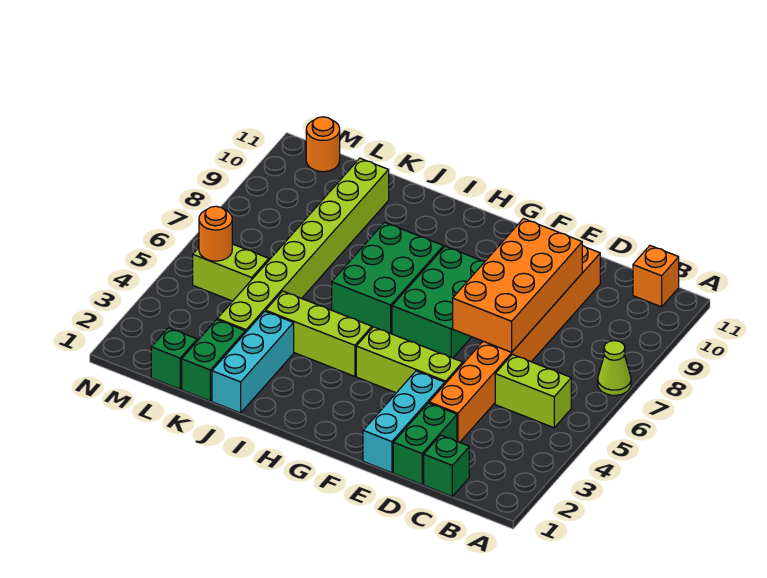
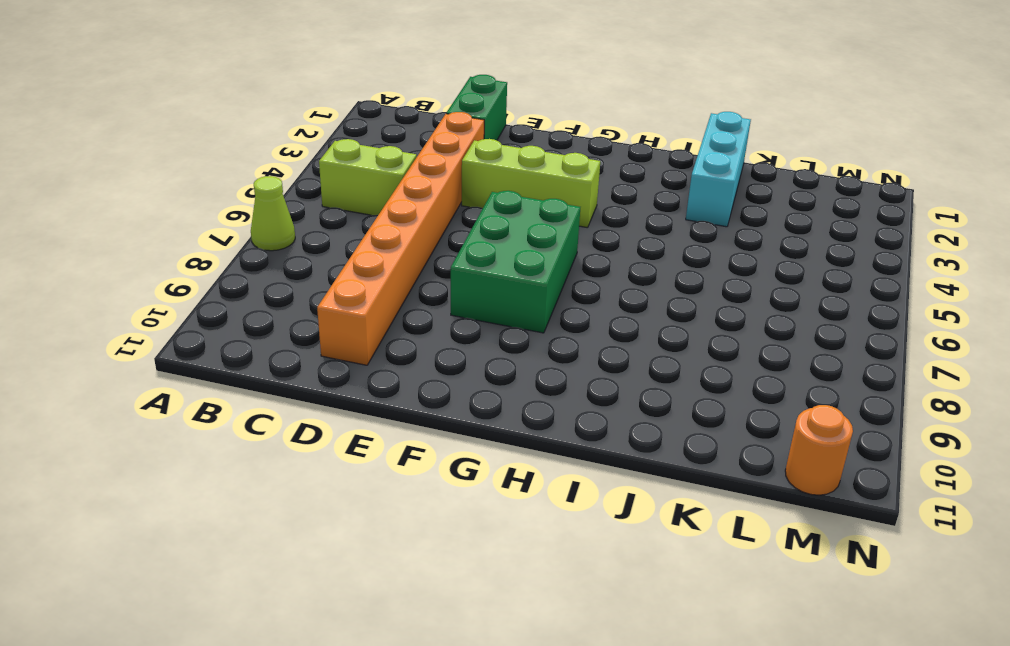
none -> orange brick B11 level 1
none -> green brick C1 level 1
none -> cyan brick E1:E3 level 1

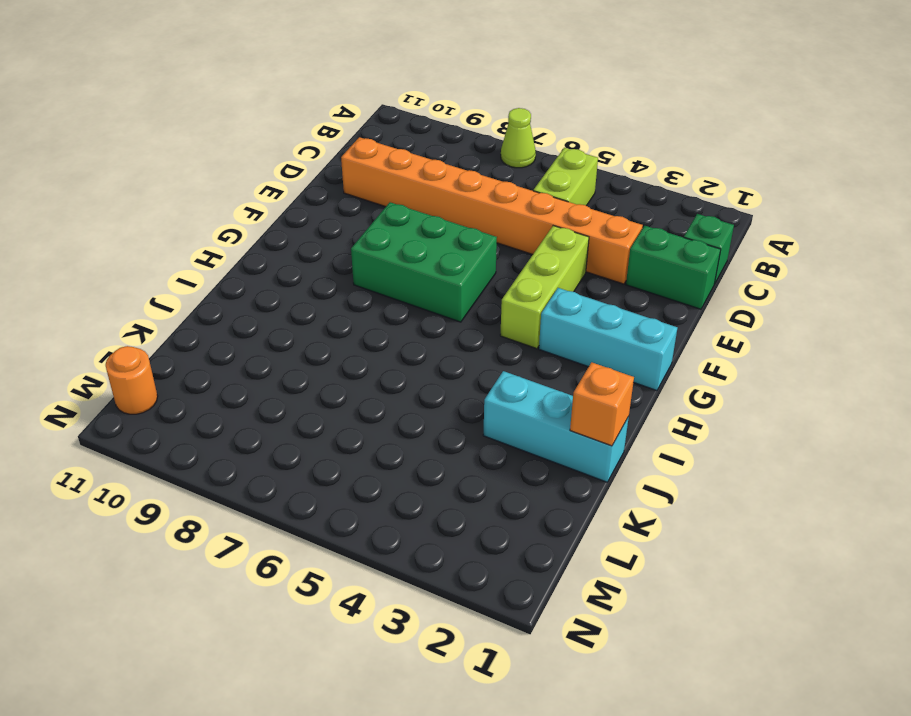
cyan brick G1:G3 level 1 -> cyan brick E1:E3 level 1
orange brick J1 level 2 -> orange brick B11 level 1
none -> lime brick H4:J4 level 1
none -> green brick H6:I8 level 1
none -> green brick K1:K2 level 1

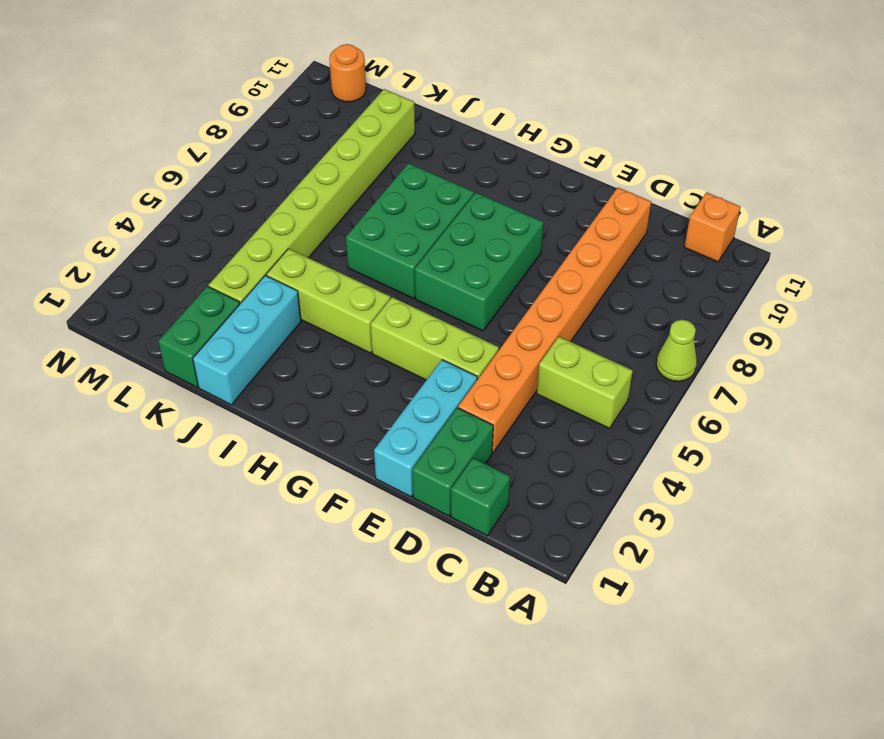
none -> green brick L1 level 1
none -> lime brick L5:M5 level 1
none -> orange brick D6:E9 level 2

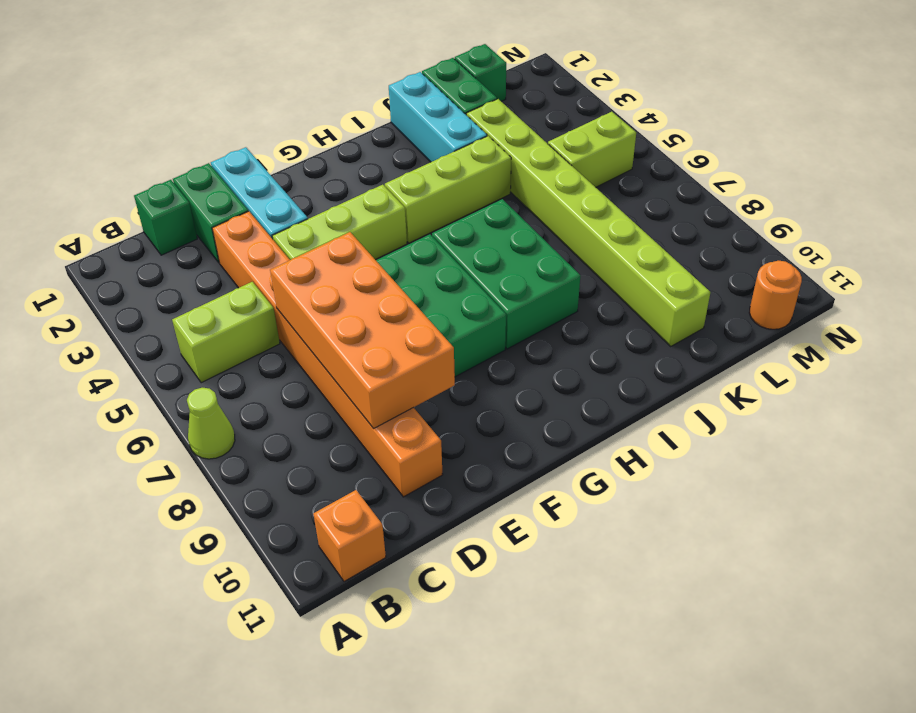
none -> orange round brick M5 level 2

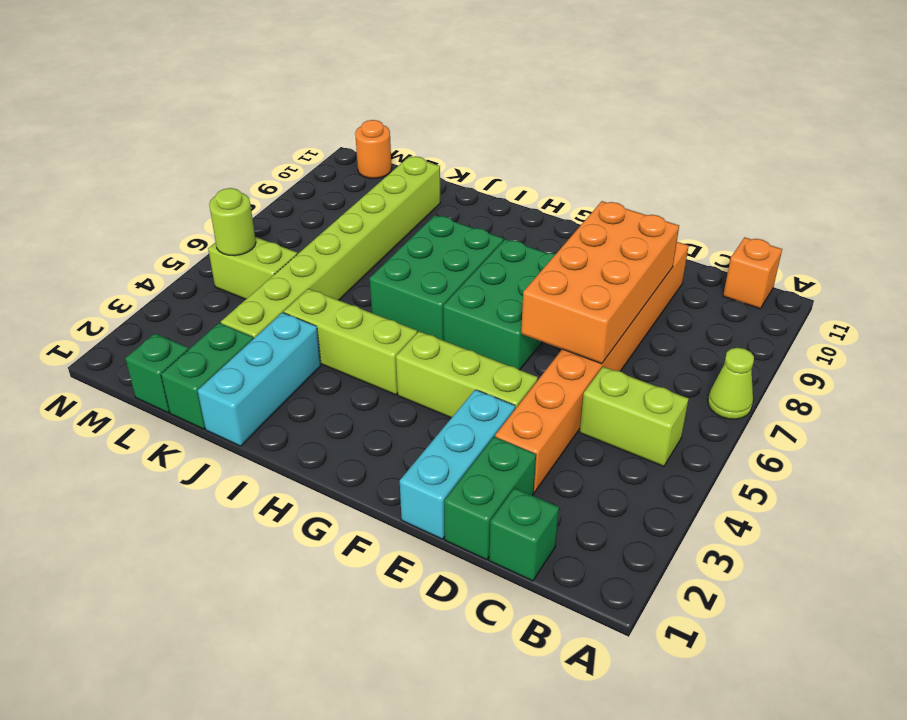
lime round brick M5 level 2 -> orange round brick M5 level 2

